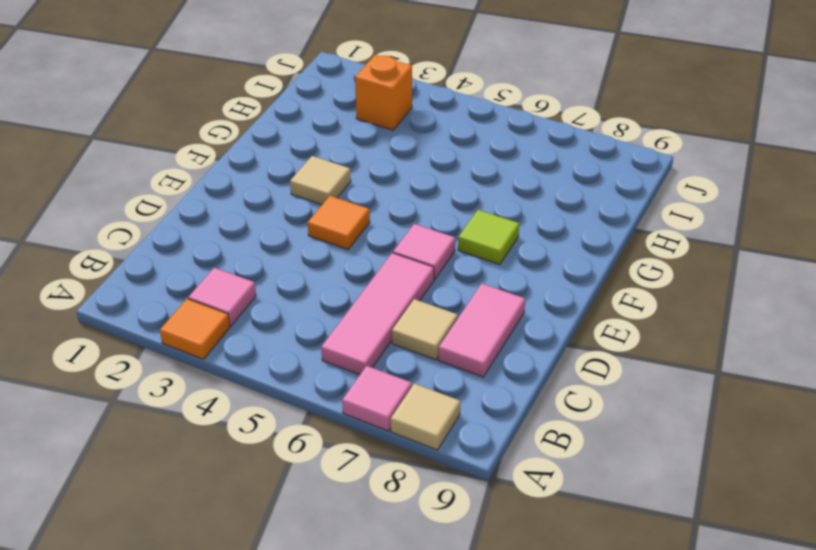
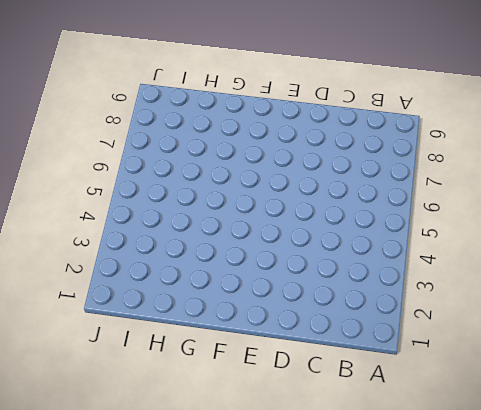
none -> orange tile A3 level 1
none -> pink tile A7 level 1
none -> tan tile A8 level 1

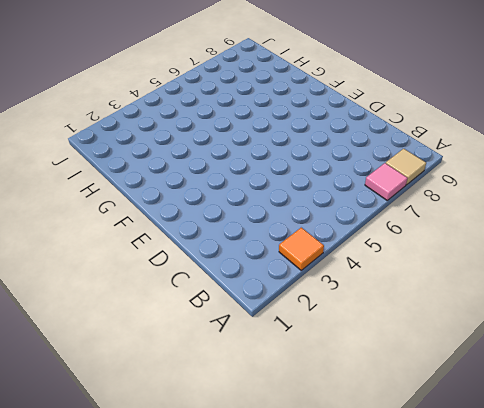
none -> pink tile B3 level 1
none -> pink tile B6:D6 level 1
none -> tan tile C7 level 1

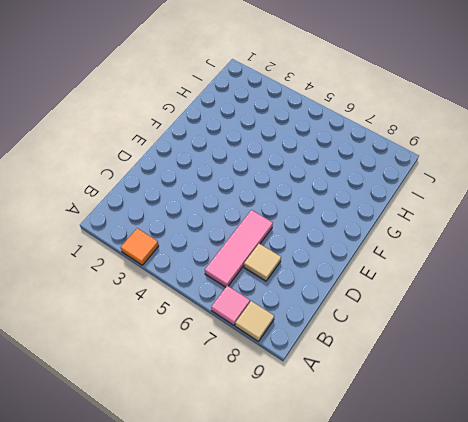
none -> pink tile B3 level 1
none -> pink tile C8:D8 level 1
none -> orange tile E4 level 1

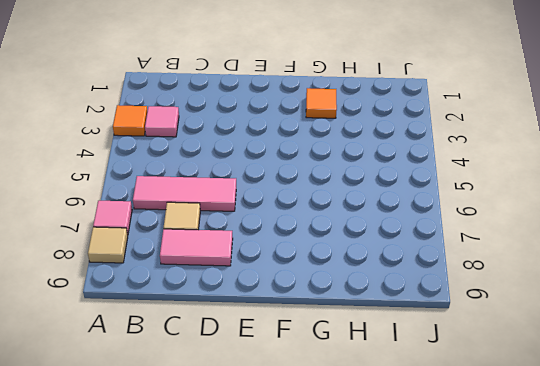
orange tile G2 level 1 -> orange tile E4 level 1
none -> pink tile E6 level 1
none -> tan tile F3 level 1
none -> lime tile F7 level 1

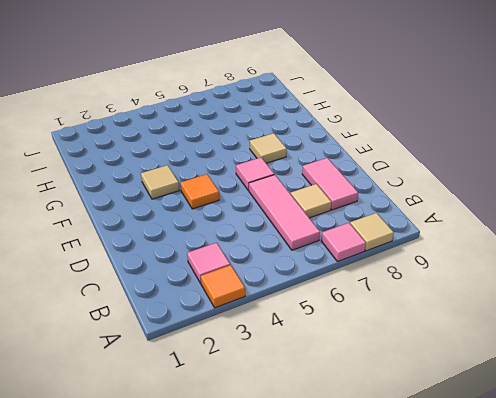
tan tile F7 level 1 -> lime tile F7 level 1
none -> orange brick I3 level 1

